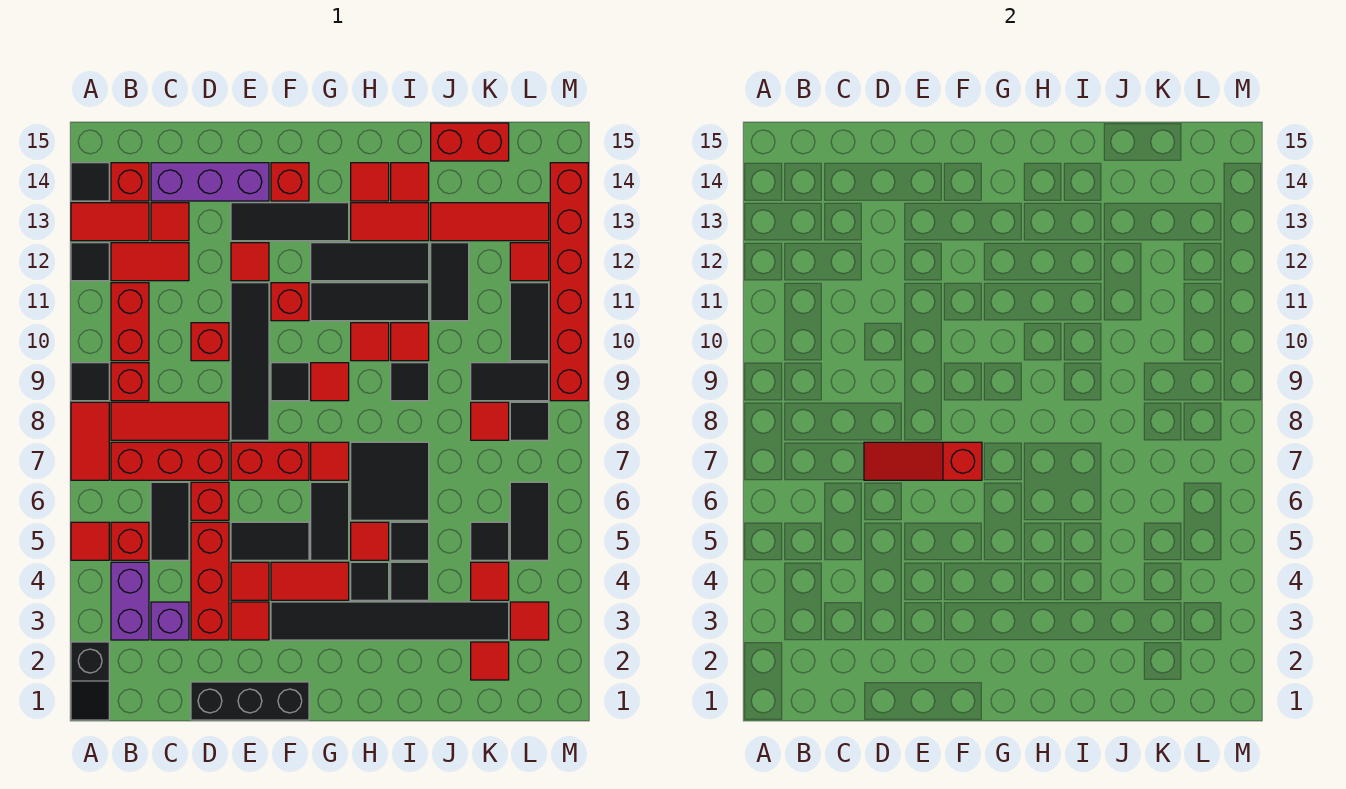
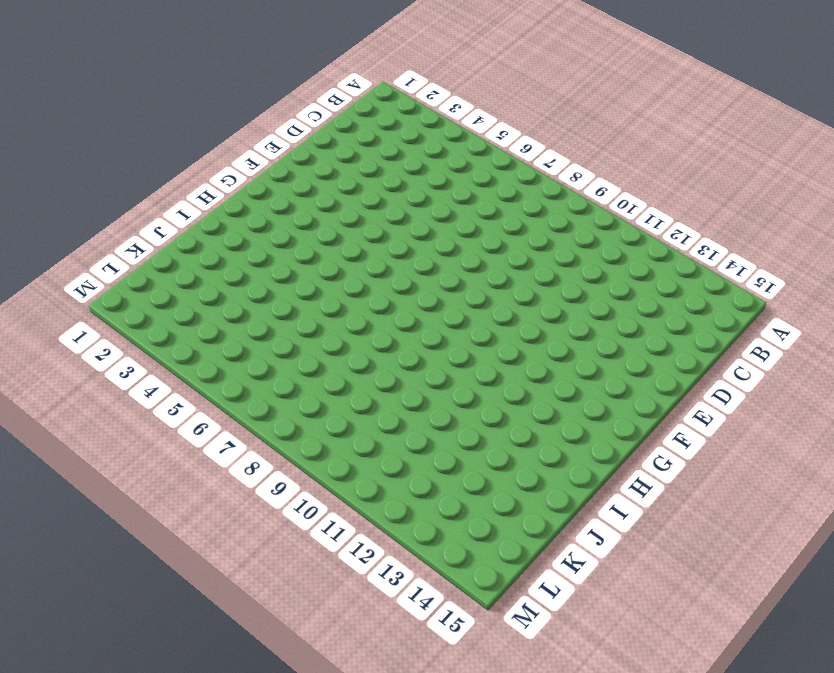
none -> black slope A1:A2 level 1 top 2
none -> red tile A5 level 1
none -> red tile A7:A8 level 1
none -> black tile A9 level 1

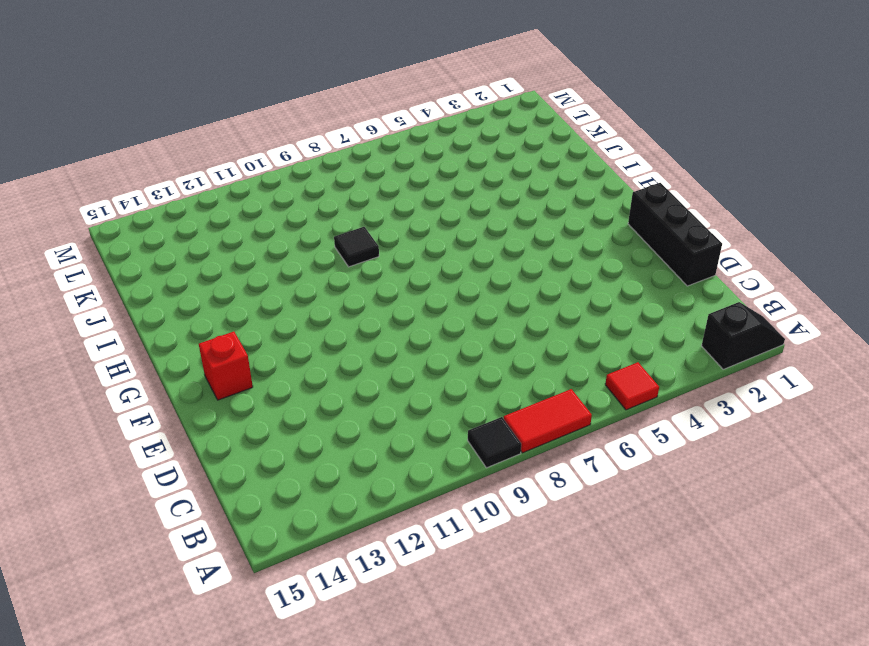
none -> black tile A12 level 1
none -> red tile A13:B13 level 1
none -> black tile A14 level 1
none -> purple brick B3:B4 level 1

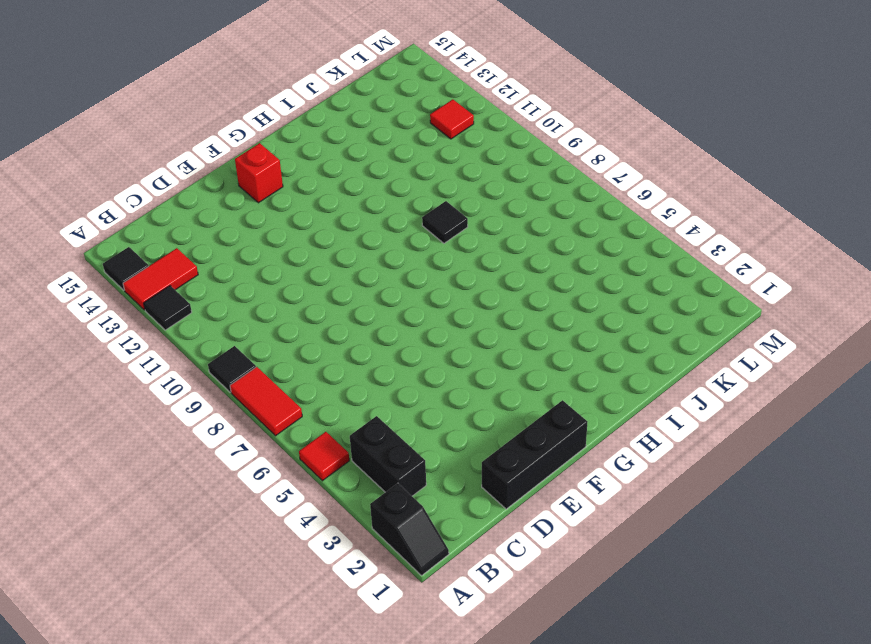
black brick B3:B4 level 1 -> purple brick B3:B4 level 1
none -> red brick B5 level 1
none -> red brick B7:D7 level 1
none -> red tile B8:D8 level 1
none -> red brick B9 level 1

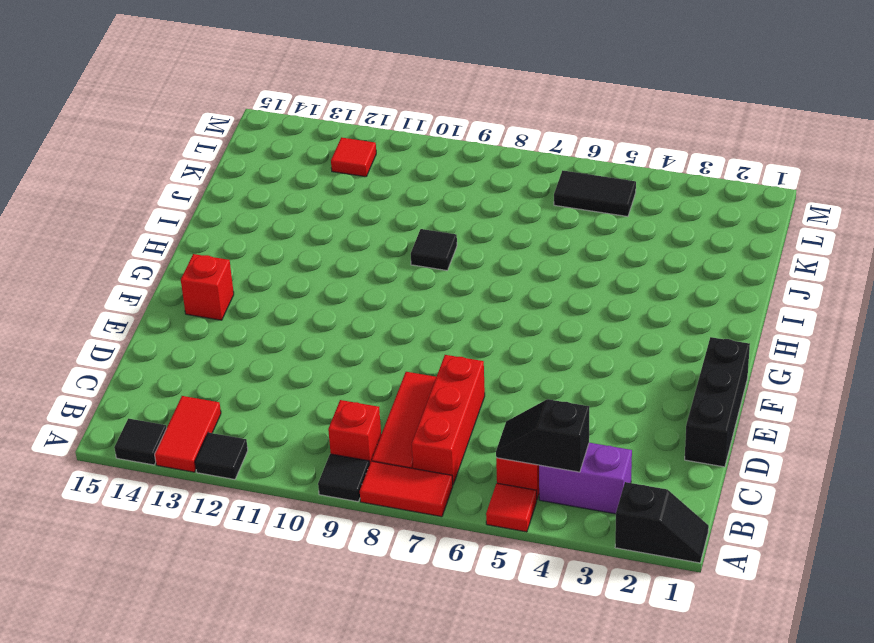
black slope B4:B5 level 2 top 4 -> none
none -> red brick B10:B11 level 1
none -> red tile B12:C12 level 1
none -> red brick B14 level 1
none -> purple brick C3 level 1

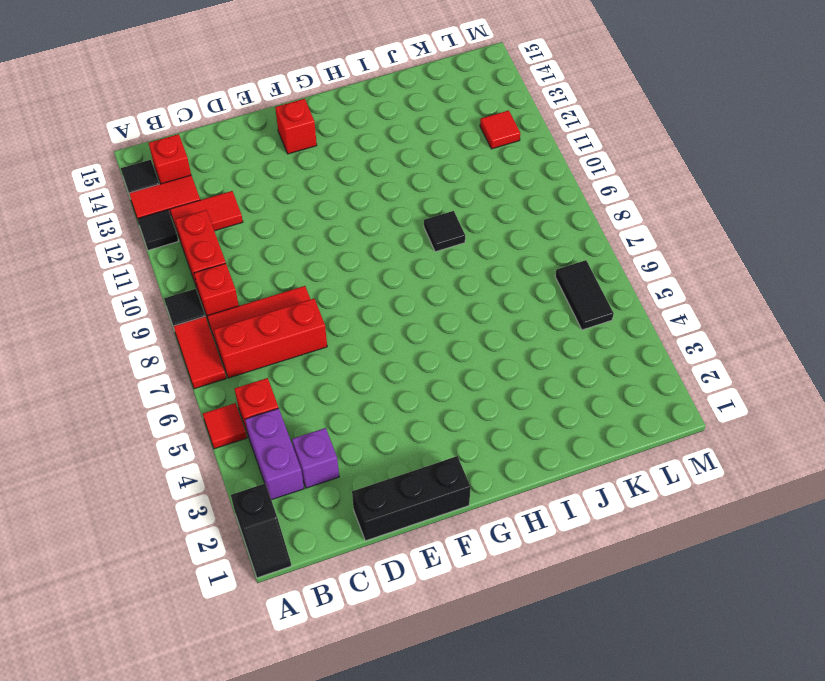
none -> black tile C5:C6 level 1
none -> red tile C13 level 1
none -> purple brick C14:E14 level 1
none -> red brick D3:D5 level 1

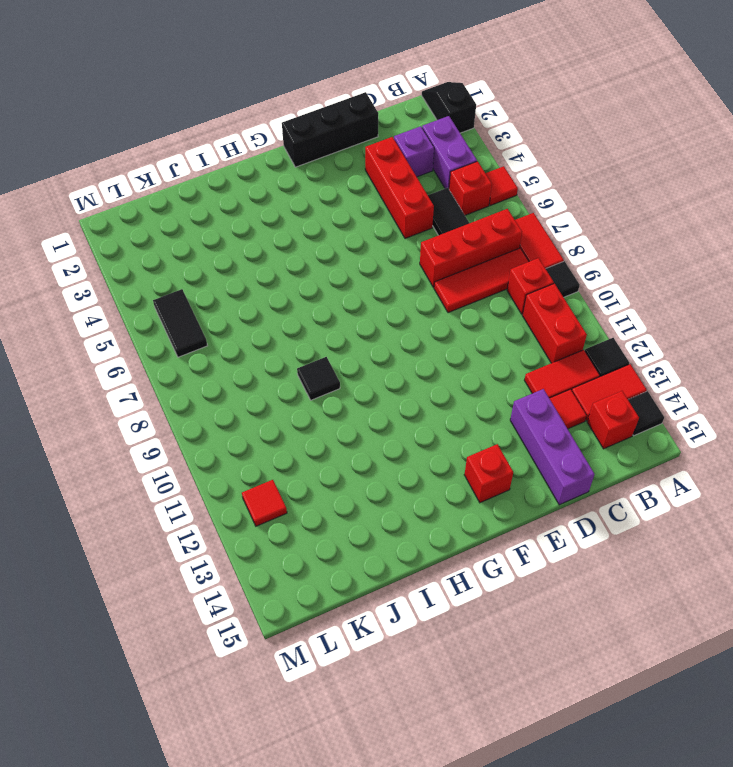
purple brick D13:D15 level 1 -> purple brick C14:E14 level 1
none -> red brick D6 level 1
none -> red brick D10 level 1
none -> red tile E3 level 1
none -> red tile E4 level 1

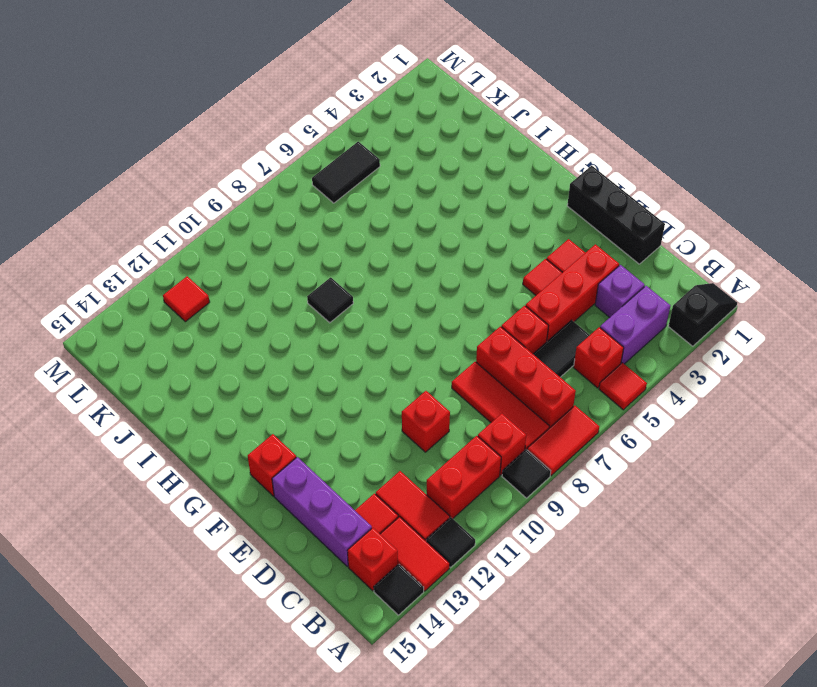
none -> black tile E5:F5 level 1
none -> red brick E7:F7 level 1
none -> black tile E8:E11 level 1
none -> red tile E12 level 1

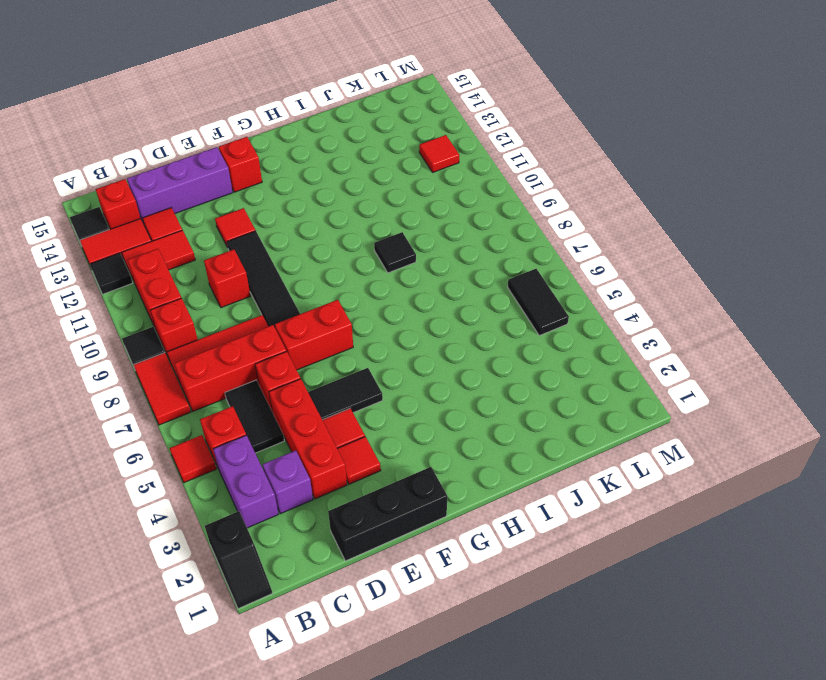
none -> black tile E13:G13 level 1
none -> black tile F3:K3 level 1
none -> red tile F4:G4 level 1
none -> black tile F9 level 1

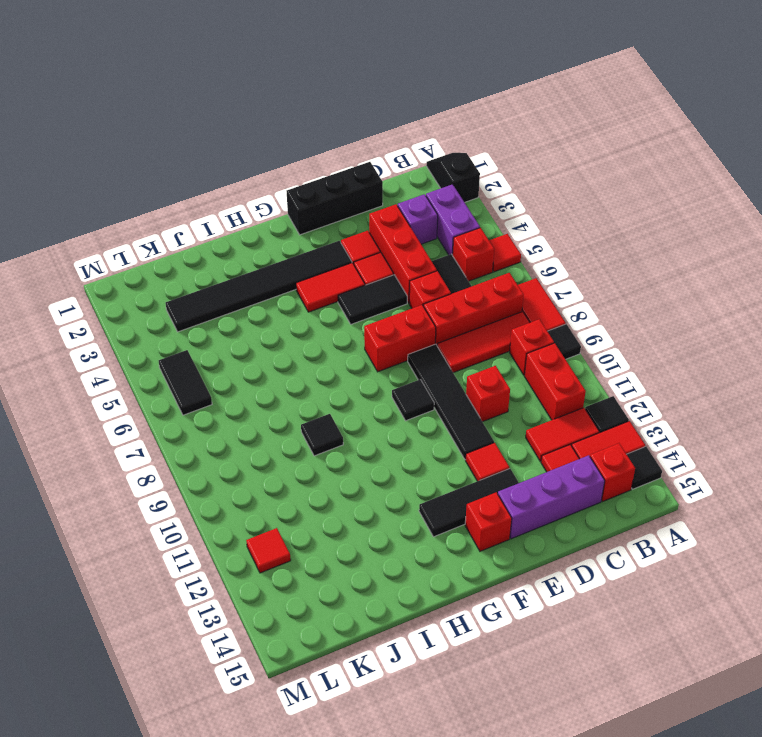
none -> red brick F11 level 1
none -> black tile G5:G6 level 1
none -> red tile G7 level 1
none -> red tile G9 level 1

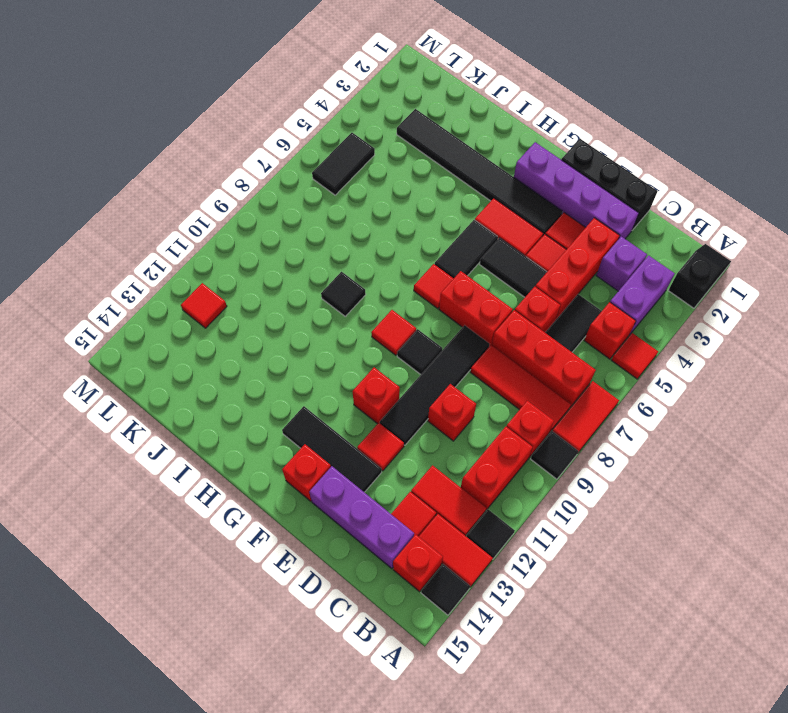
purple brick D2:G2 level 1 -> none
none -> black tile G11:I11 level 1
none -> black tile G12:I12 level 1
none -> black tile H4 level 1
none -> red tile H5 level 1

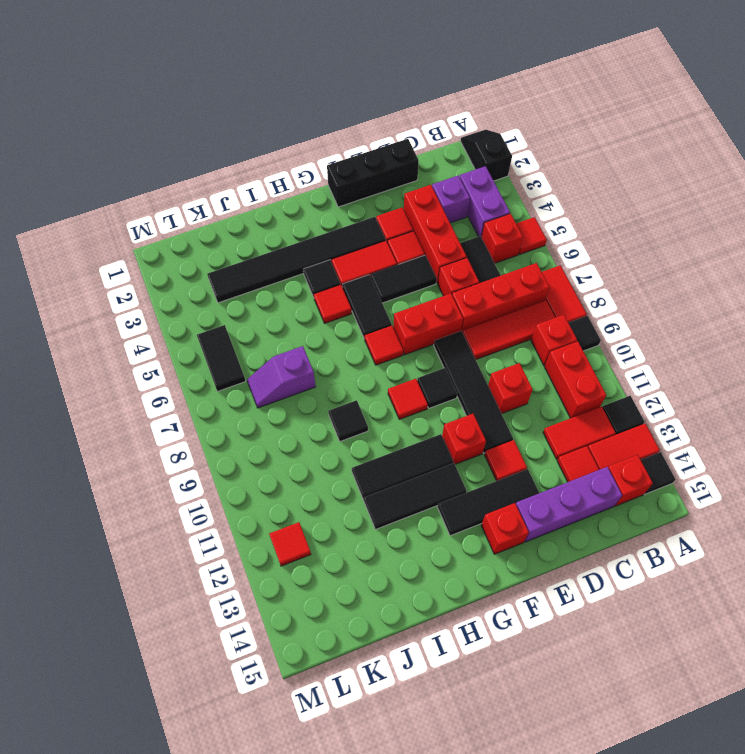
purple slope J7:K7 level 1 top J -> none
none -> black tile H6:I7 level 1
none -> red tile H10 level 1
none -> red tile H13:I13 level 1
none -> red tile H14 level 1

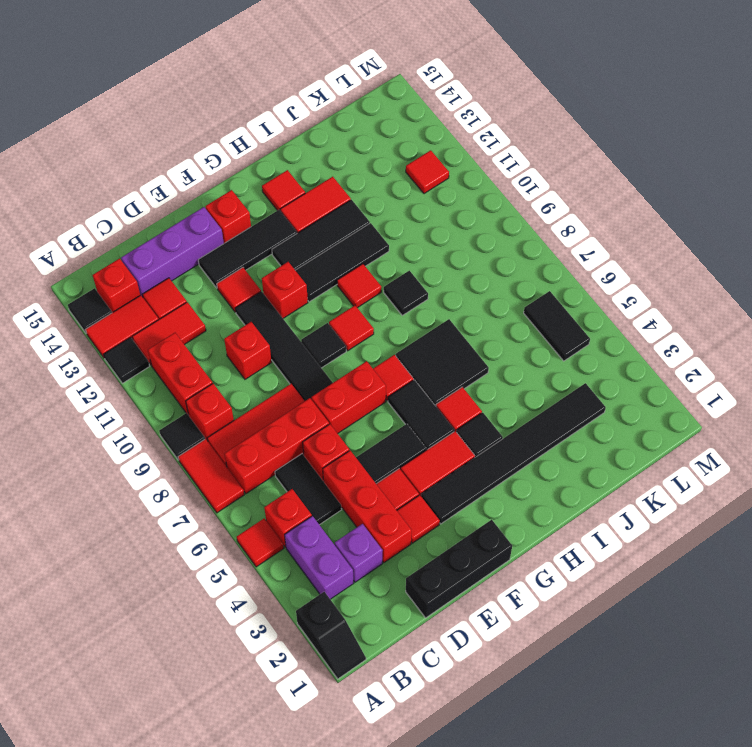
none -> black tile I4 level 1
none -> black tile I5 level 1
none -> red tile I10 level 1
none -> red tile I14 level 1

